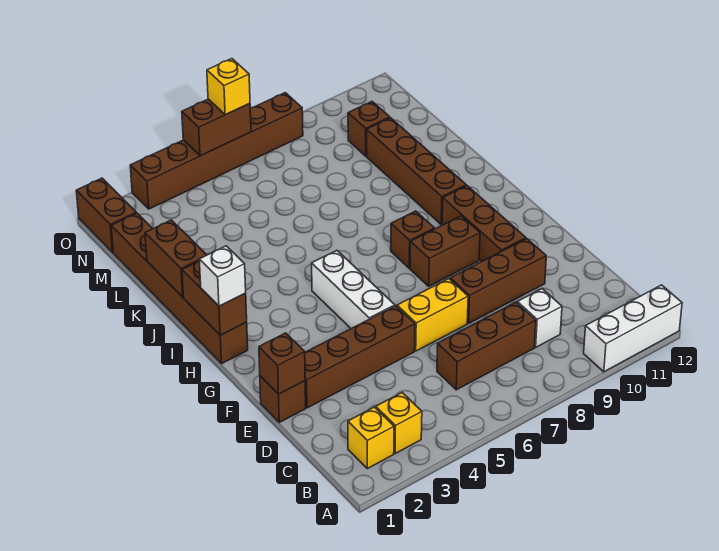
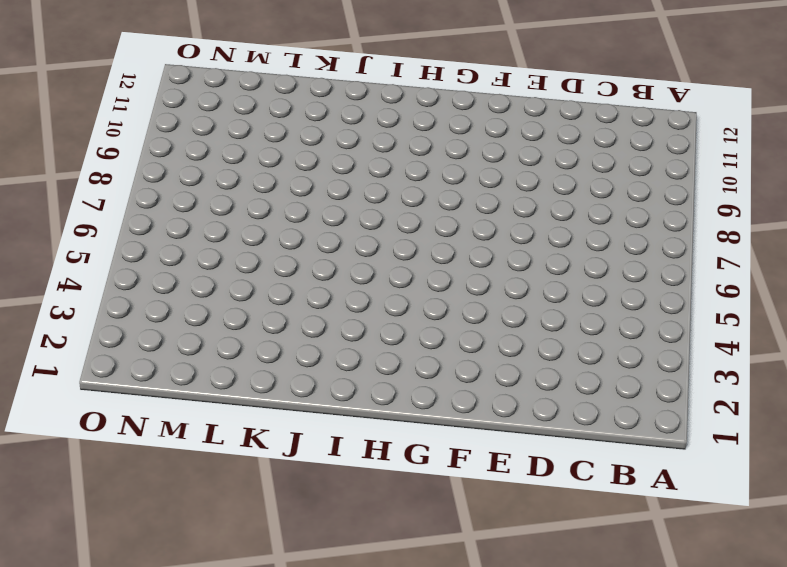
none -> white brick A10:A12 level 1
none -> yellow brick B2 level 1
none -> yellow brick B3 level 1

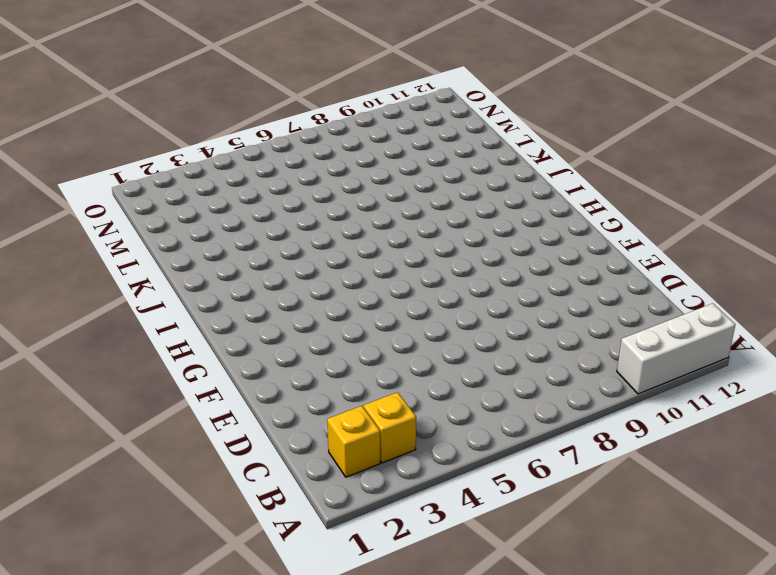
none -> brown brick C6:C8 level 1
none -> white brick C9 level 1
none -> brown brick E1 level 1

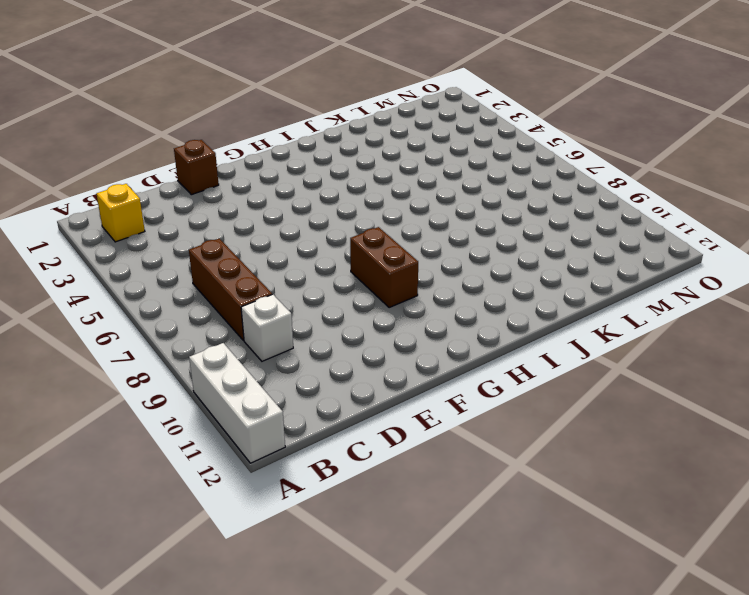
none -> yellow brick B3 level 1
none -> brown brick E2:E5 level 1
none -> yellow brick E6:E7 level 1

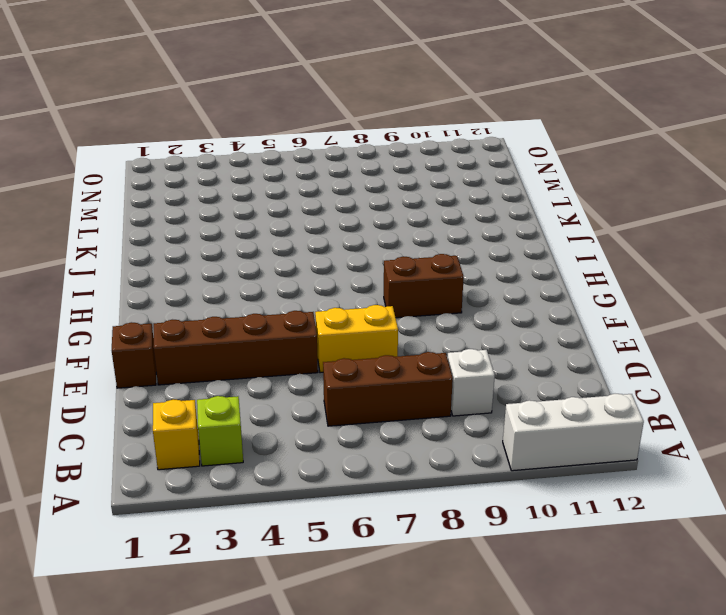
lime brick B3 level 1 -> yellow brick B3 level 1
none -> brown brick E8:E10 level 1
none -> white brick F5:H5 level 1
none -> brown brick F10:H10 level 1

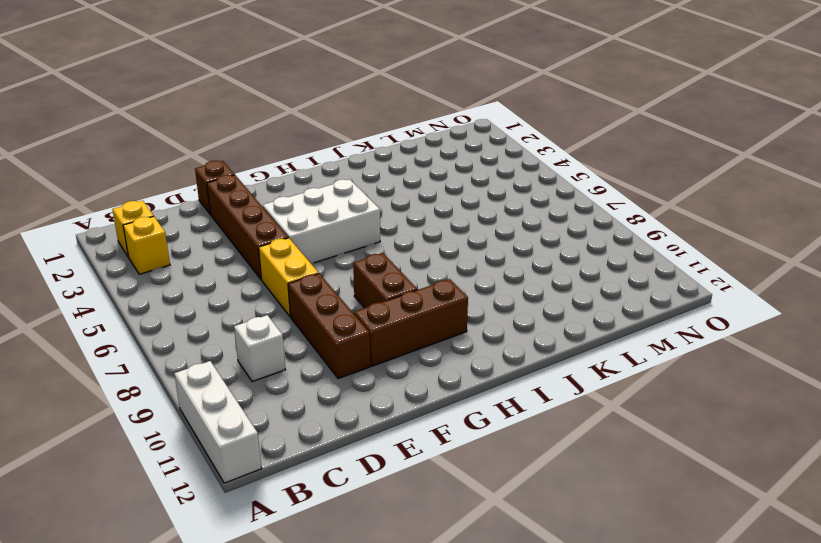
white brick F4:H5 level 1 -> white brick F5:H5 level 1
none -> brown brick C6:C8 level 1
none -> brown brick H1:M1 level 1
none -> brown brick H8 level 1

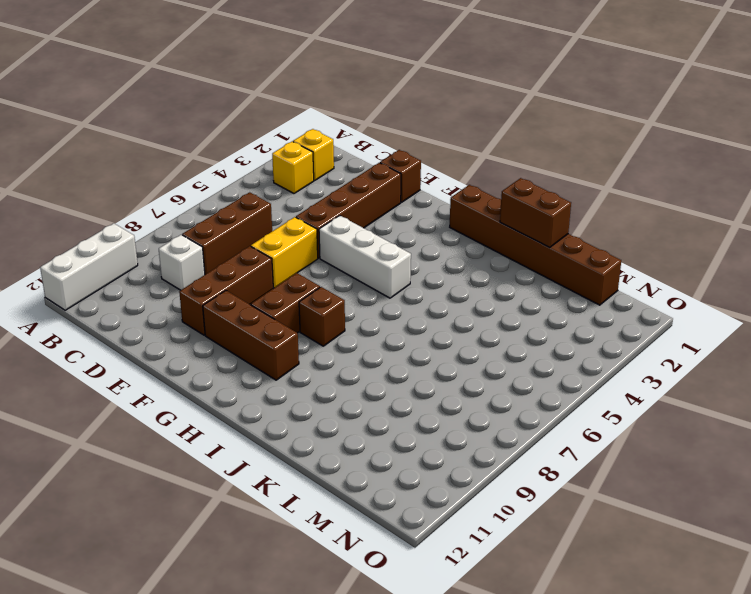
none -> brown brick I10:L10 level 1
none -> brown brick M10 level 1
none -> brown brick N1:O1 level 1

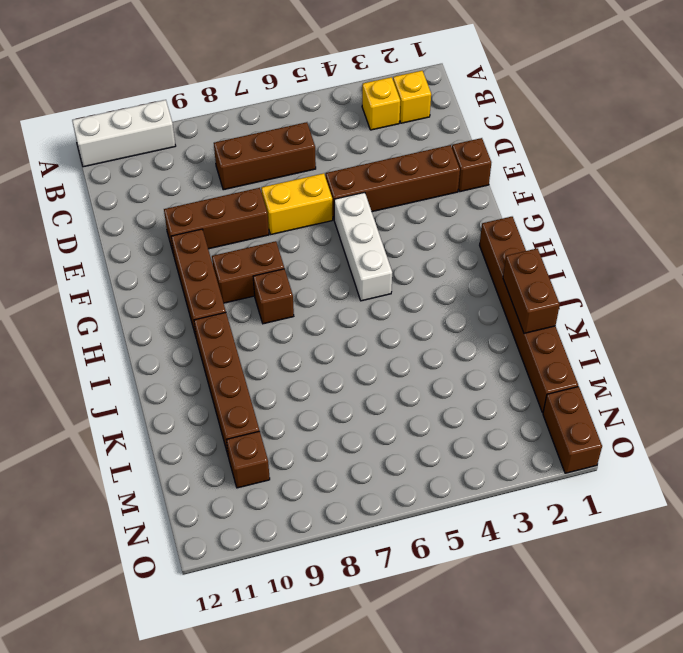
none -> white brick C9 level 1
none -> brown brick O3:O8 level 1
none -> brown brick E1 level 2

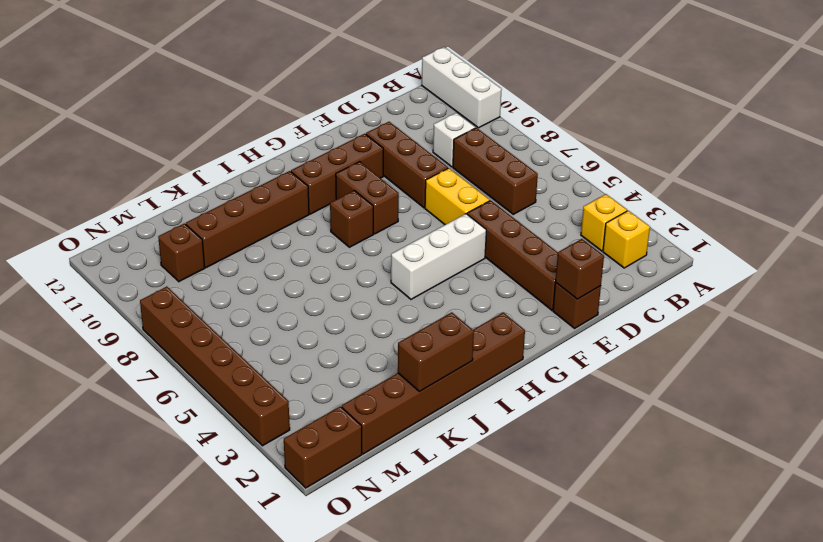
none -> brown brick H1:I1 level 2
none -> brown brick O5:O6 level 2
none -> white brick H1 level 3

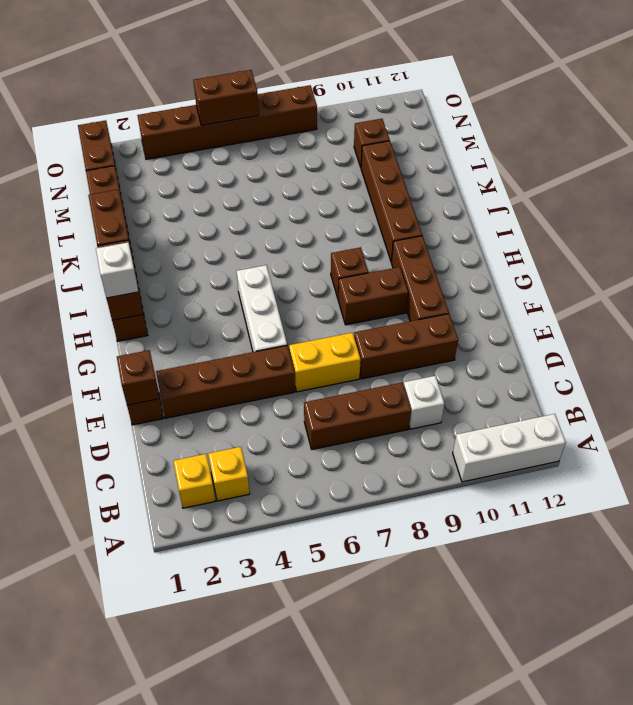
none -> yellow brick O6 level 3

